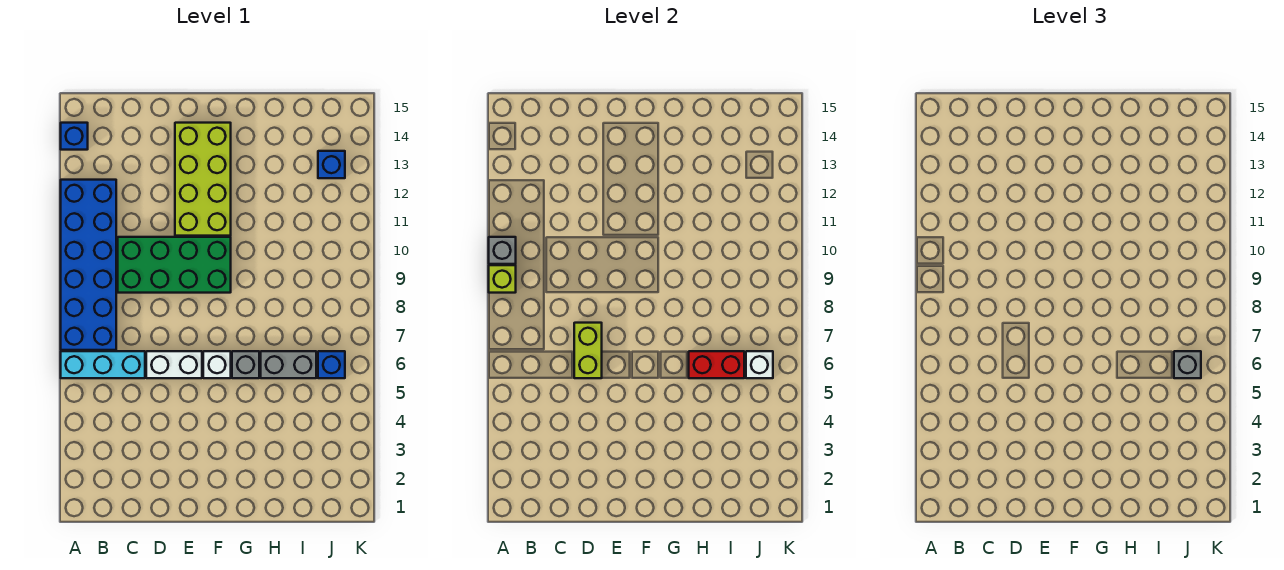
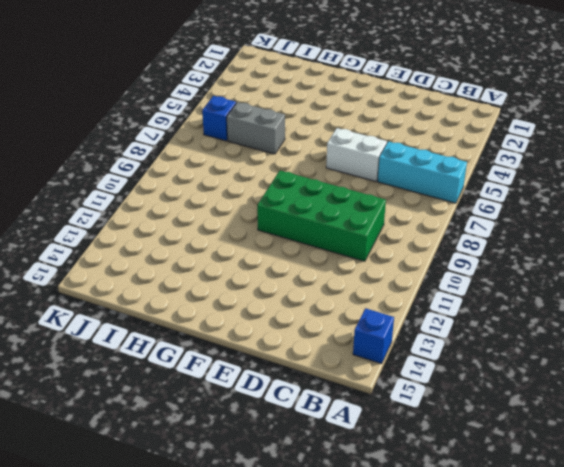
none -> blue brick A7:B12 level 1
none -> lime brick E11:F14 level 1
none -> white brick F6 level 1

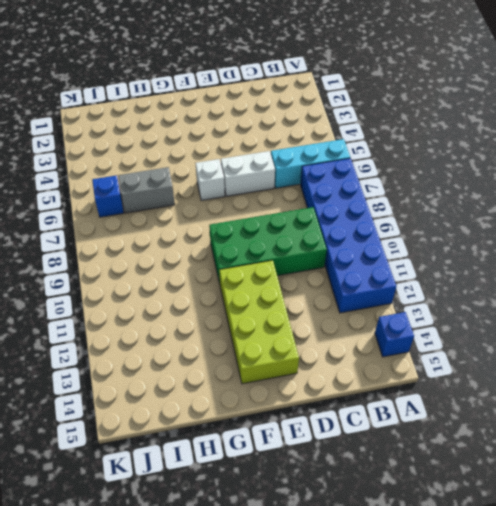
none -> grey brick G6 level 1
none -> blue brick J13 level 1
none -> lime brick A9 level 2

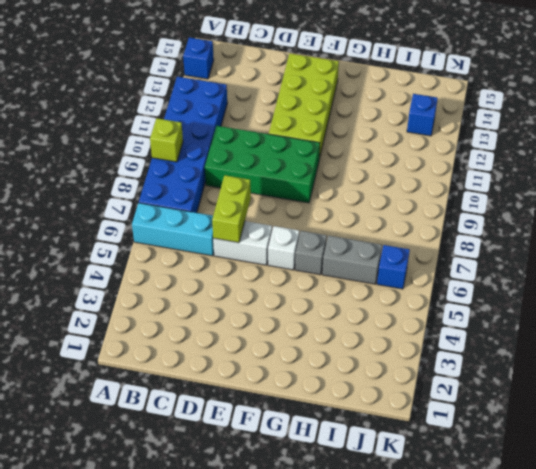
none -> grey brick A10 level 2
none -> red brick H6:I6 level 2
none -> white brick J6 level 2

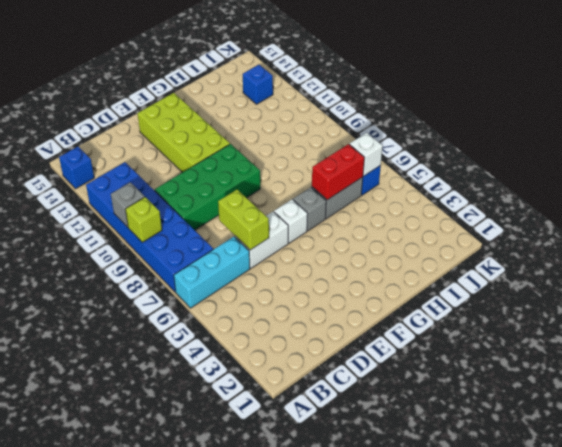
none -> grey brick J6 level 3

